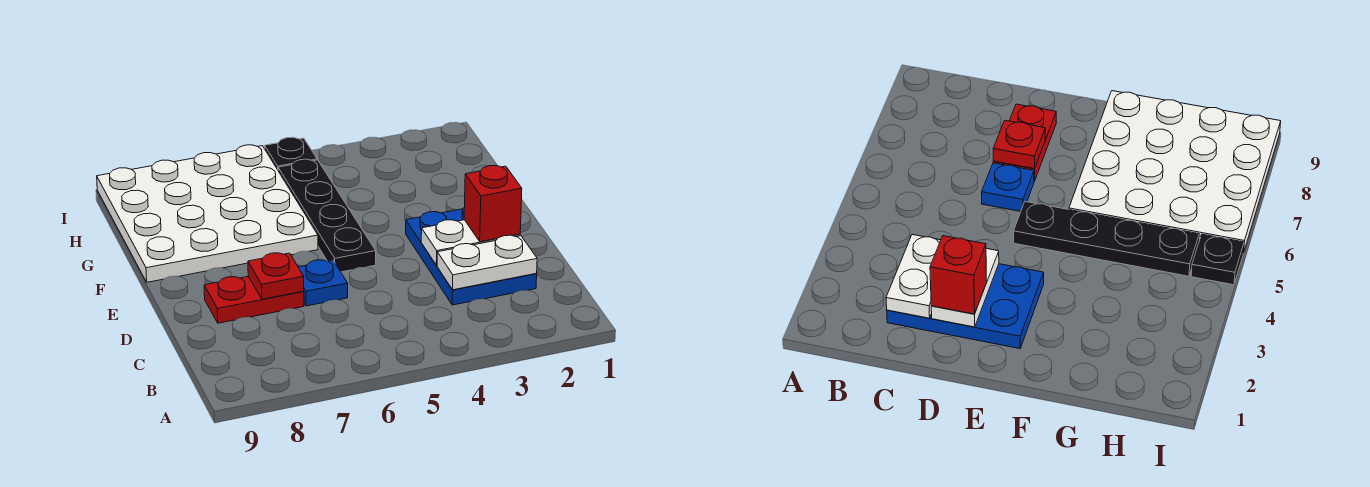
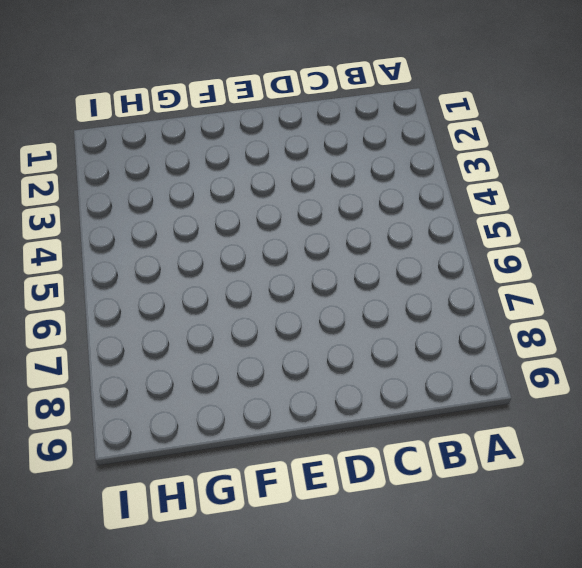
none -> blue plate C2:E3 level 1
none -> blue plate D6 level 1

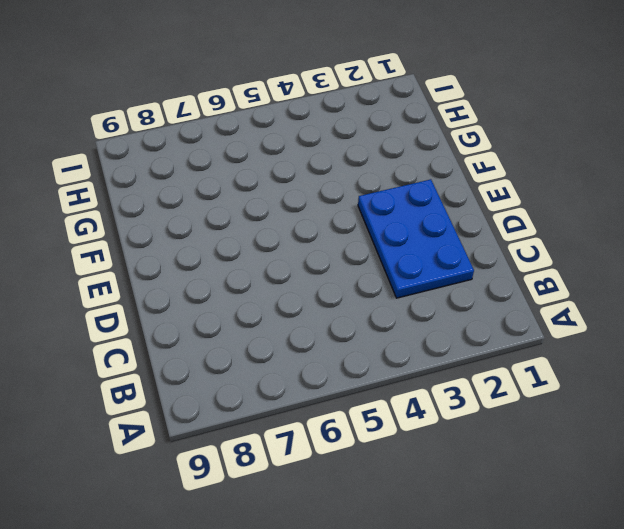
none -> blue plate D6 level 1
none -> red plate D7:D8 level 1

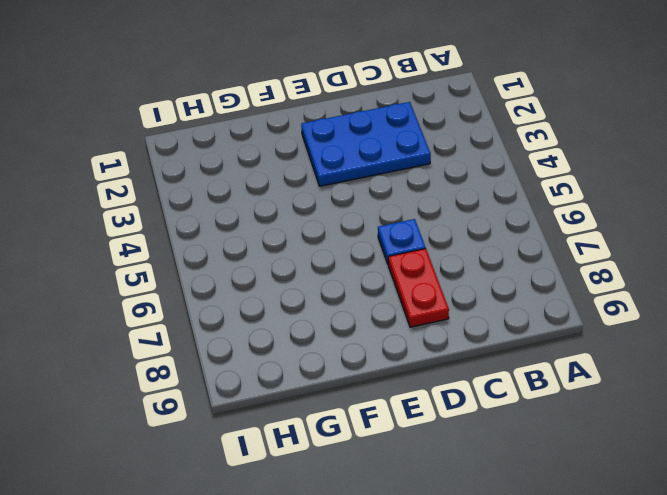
none -> black plate E5:H5 level 1
none -> white plate F6:I9 level 1

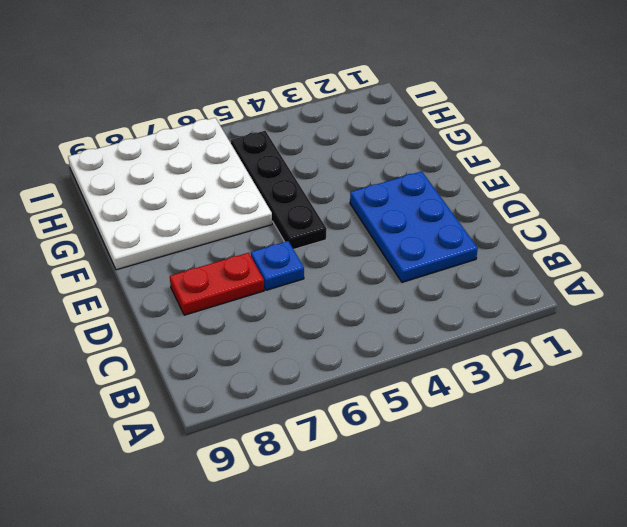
none -> black plate I5 level 1
none -> white plate C2:C3 level 2

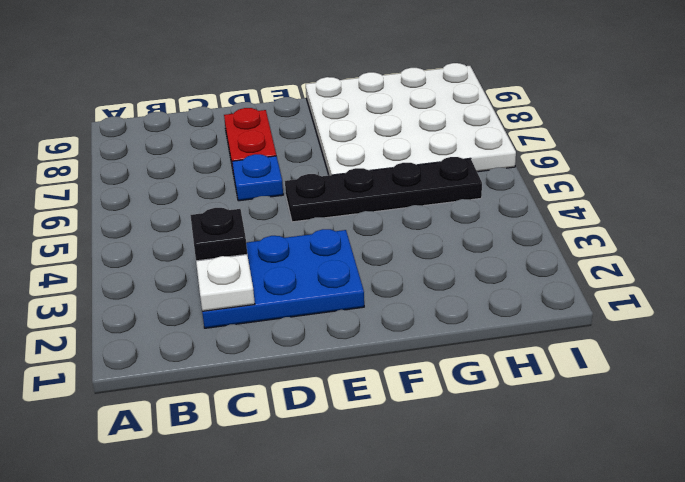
black plate C3 level 3 -> black plate I5 level 1
none -> white plate D2:D3 level 2
none -> red plate D7 level 2

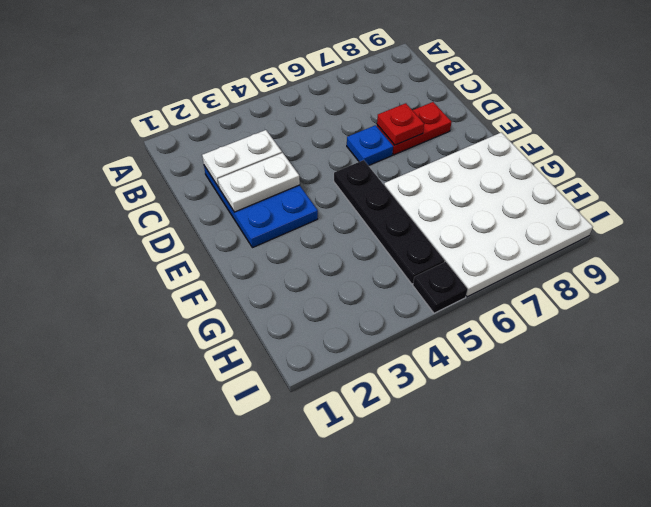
none -> red brick D2 level 3

